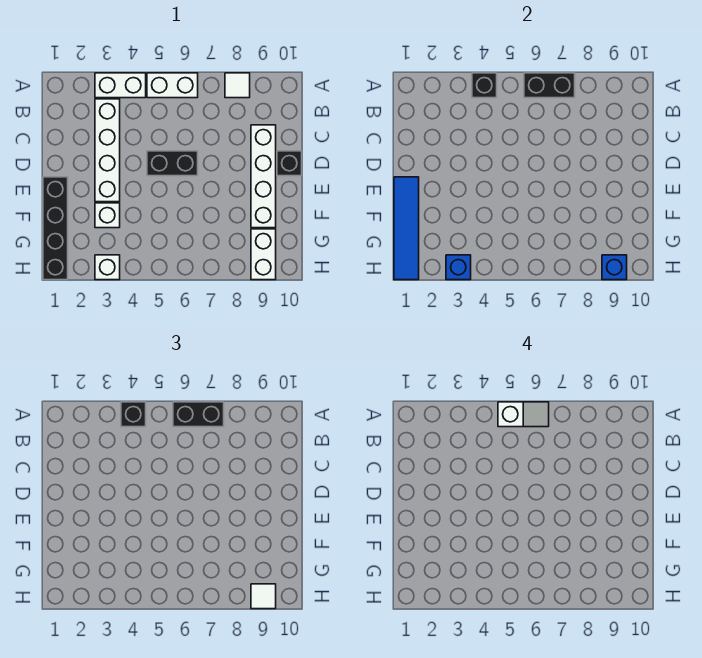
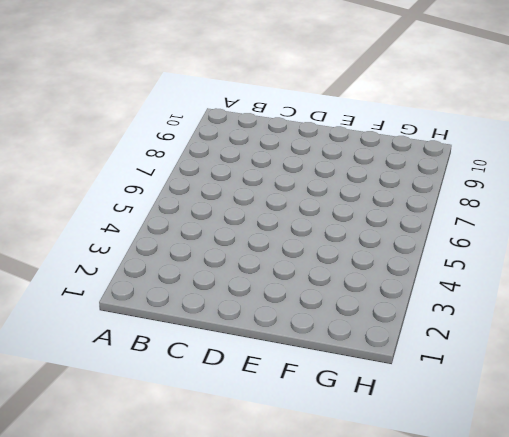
none -> white brick A3:A4 level 1
none -> white brick A5:A6 level 1
none -> white tile A8 level 1

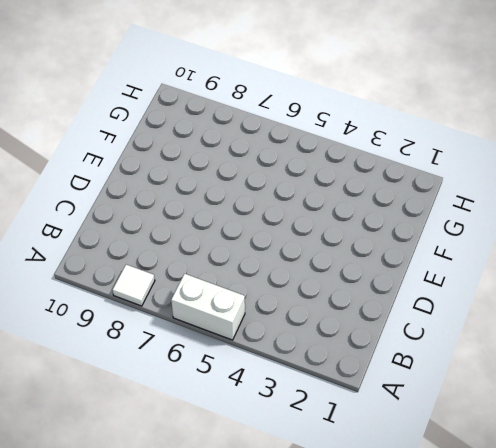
none -> white brick A3:A4 level 1
none -> white brick B3:E3 level 1
none -> white brick C9:F9 level 1

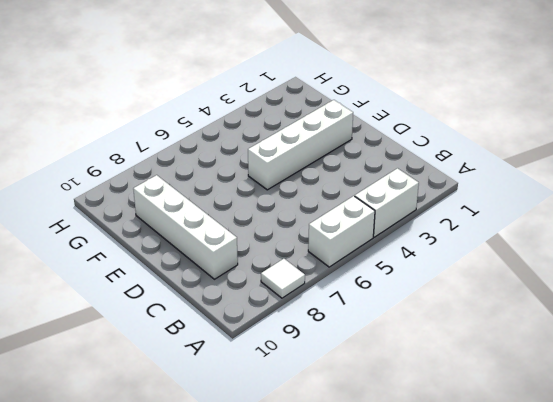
white brick E2:E5 level 1 -> white brick B3:E3 level 1
none -> black brick D5:D6 level 1
none -> black brick D10 level 1
none -> black brick E1:H1 level 1

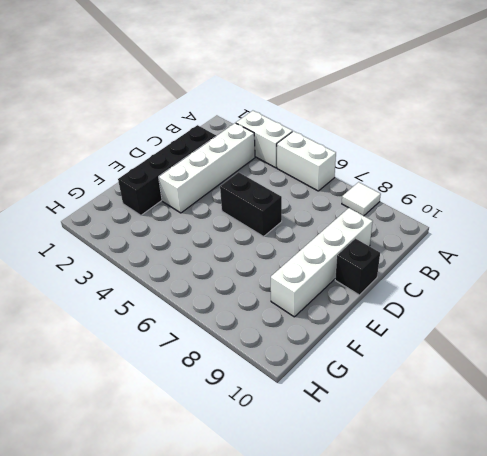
black brick C2:F2 level 1 -> black brick E1:H1 level 1
none -> white brick F3 level 1
none -> white brick G9:H9 level 1
none -> white brick H3 level 1

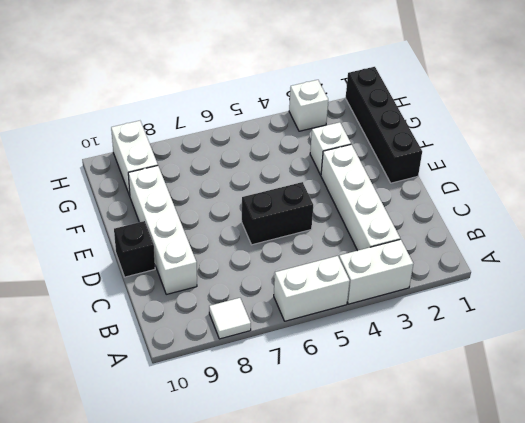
none -> black brick A4 level 2
none -> black brick A6:A7 level 2
none -> blue tile E1:H1 level 2

